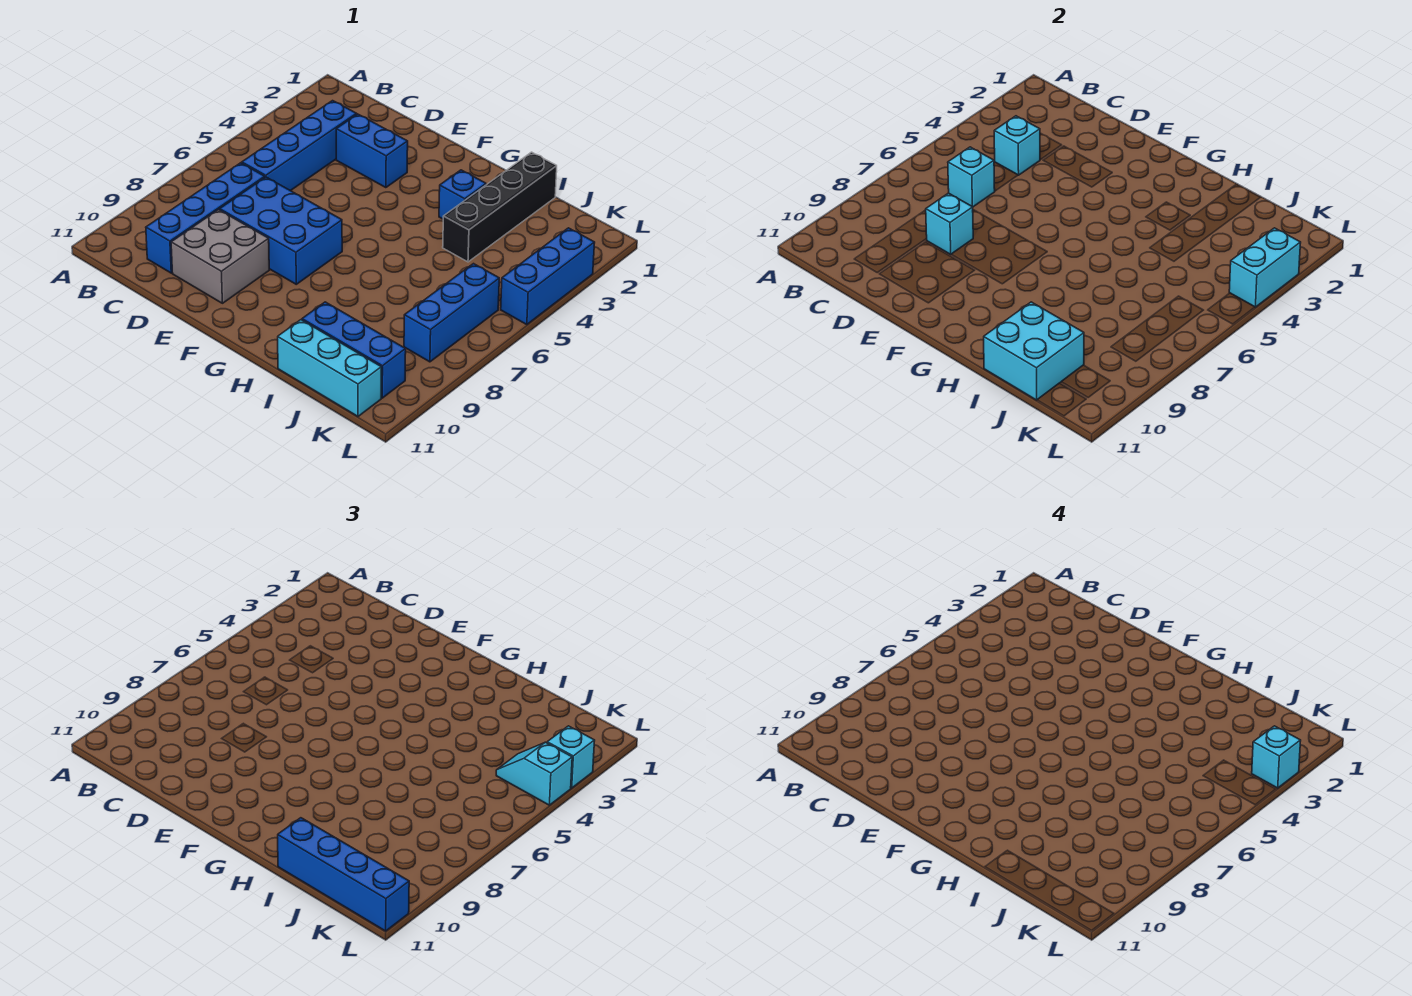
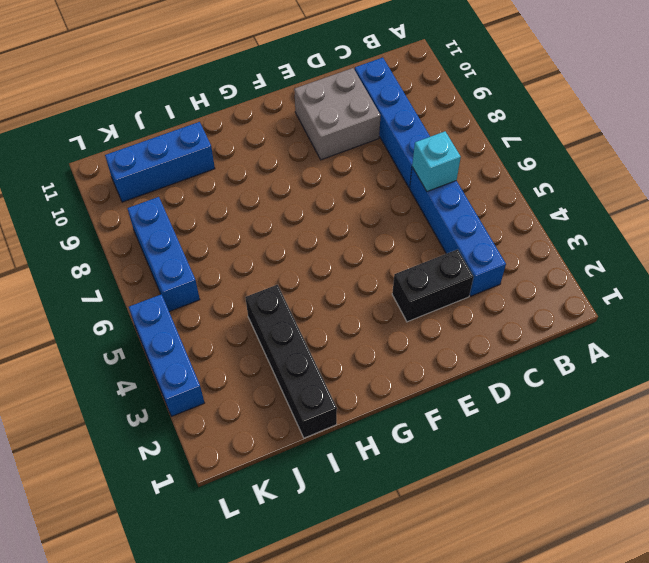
black brick D3:E3 level 1 -> blue brick D3:E3 level 1
none -> blue brick D7:F8 level 1
none -> blue brick H3 level 1
none -> cyan brick I11:K11 level 1

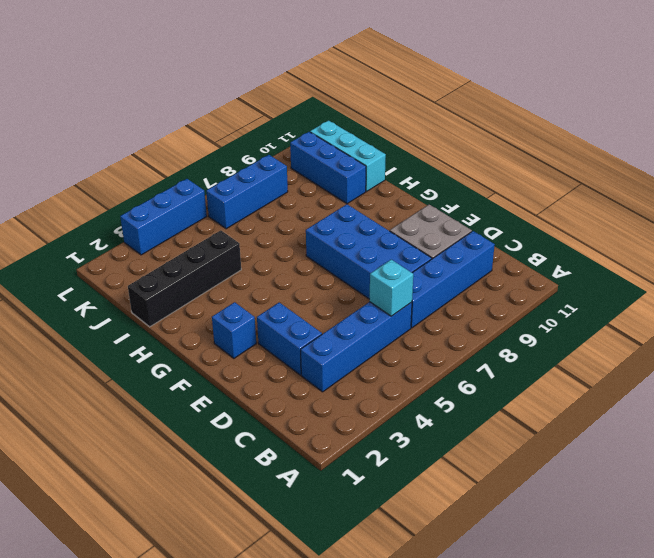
blue brick D7:G8 level 1 -> blue brick D7:F8 level 1
blue brick F2 level 1 -> blue brick H3 level 1
none -> cyan brick C4 level 2
none -> cyan brick D8 level 2
none -> cyan brick I10:J11 level 2

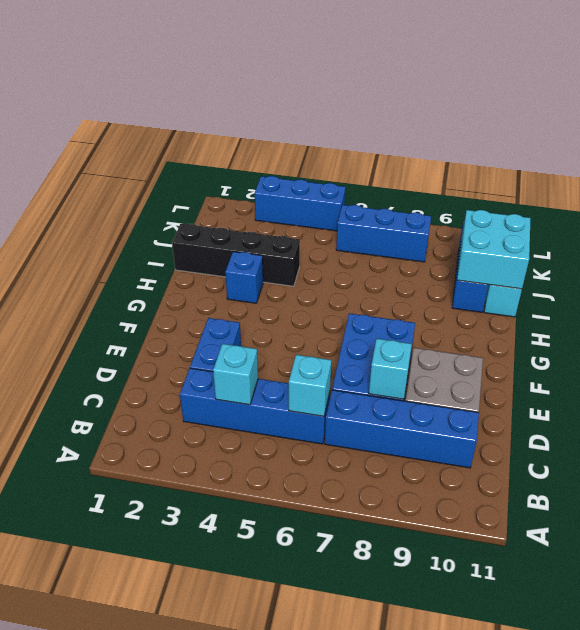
none -> cyan brick L3:L4 level 2
none -> blue brick I11:L11 level 3
none -> cyan slope K4:L4 level 3 top L

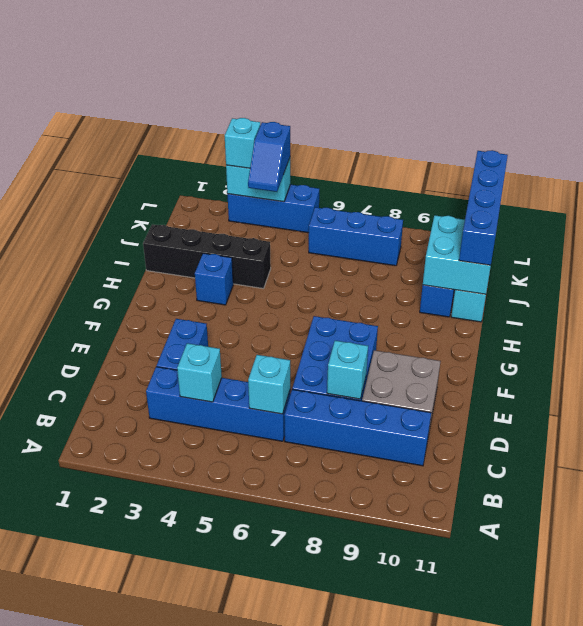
blue slope K4:L4 level 3 top L -> cyan slope K4:L4 level 3 top L
none -> cyan brick L3 level 4

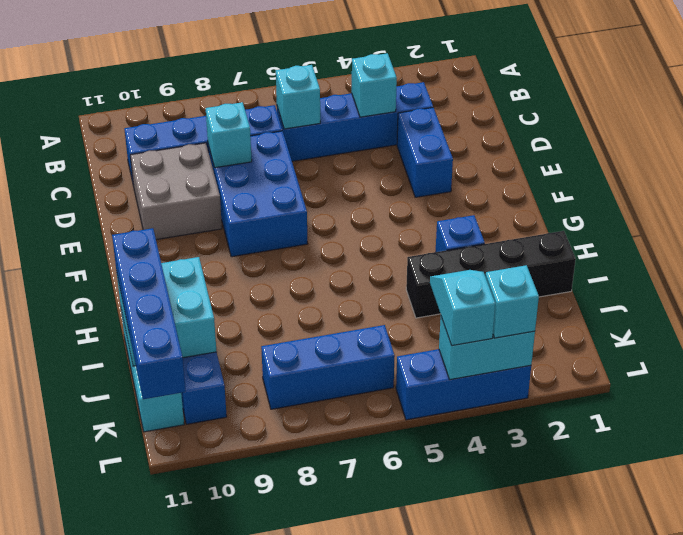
none -> cyan brick L3 level 4

